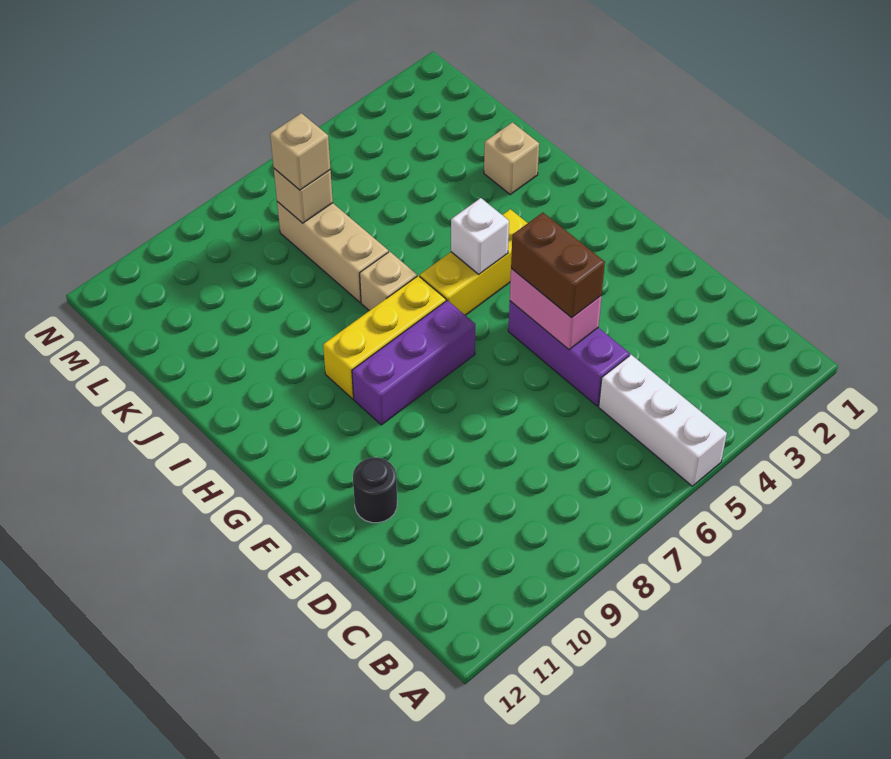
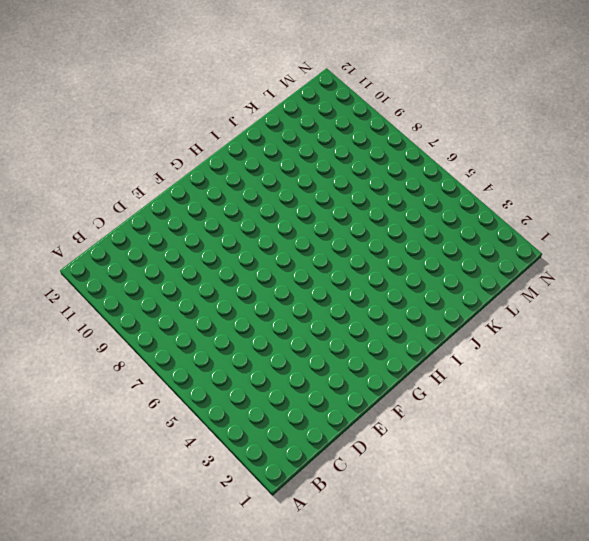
none -> white brick A5:C5 level 1
none -> purple brick D5:F5 level 1
none -> black round brick E11 level 1

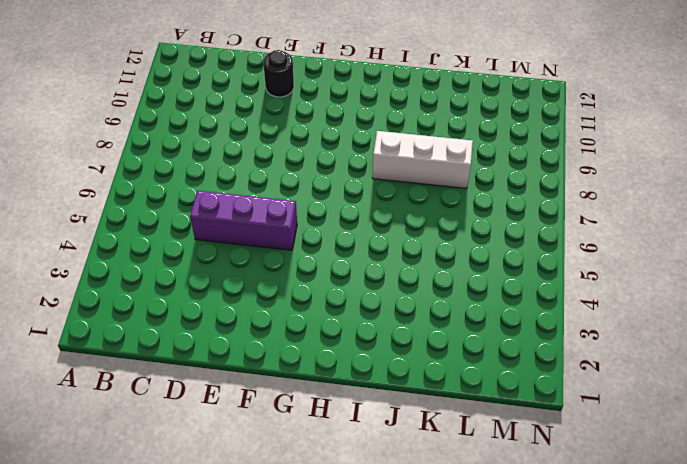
white brick I8:K8 level 1 -> white brick A5:C5 level 1
none -> purple brick G7:G9 level 1
none -> yellow brick H4:H6 level 1
none -> yellow brick H7:H9 level 1

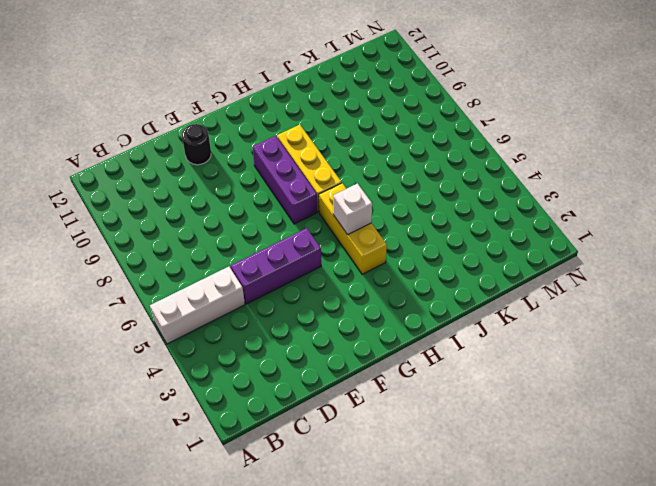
none -> tan brick I7 level 1
none -> tan brick J2 level 1
none -> tan brick J7:L7 level 1

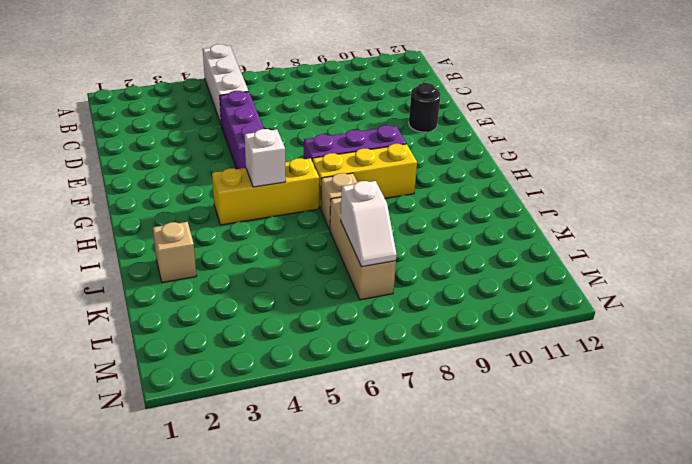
white slope K7:L7 level 2 top K -> tan brick L7 level 2
none -> pink brick E5:F5 level 2
none -> brown brick E5:F5 level 3
none -> tan brick L7 level 3

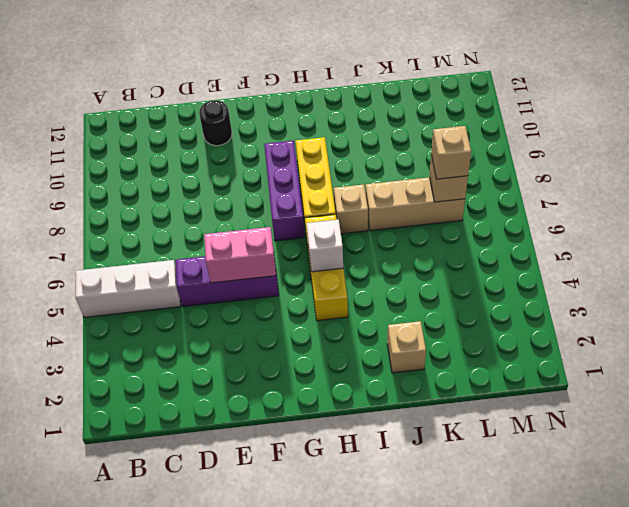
none -> brown brick E5:F5 level 3

